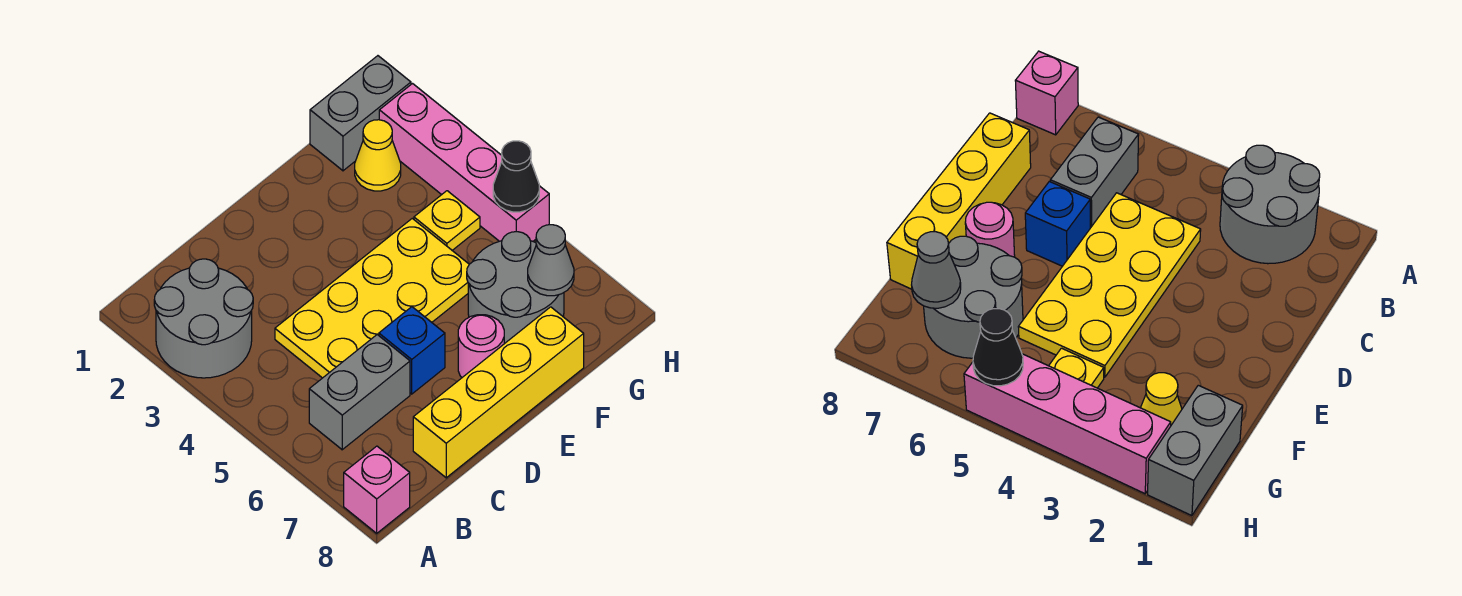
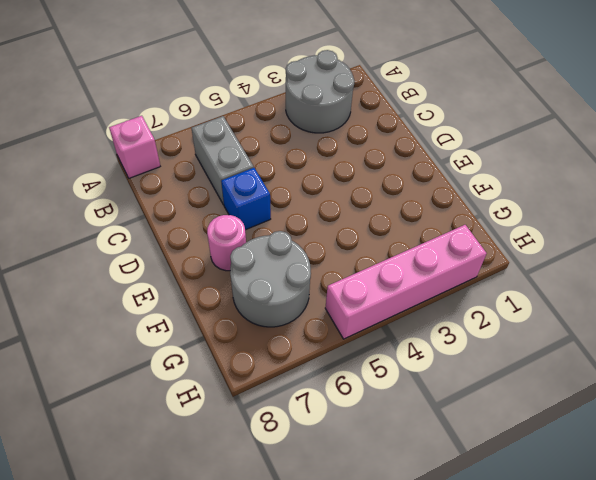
none -> yellow plate C4:F5 level 1
none -> yellow brick C8:F8 level 1
none -> grey brick G1:H1 level 1

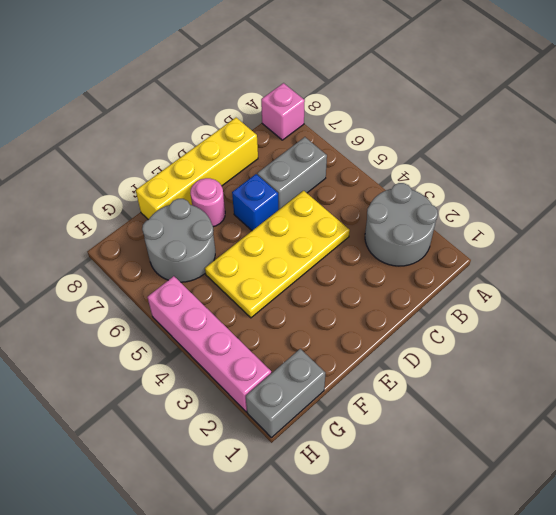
none -> yellow cone G2 level 1
none -> yellow plate G4 level 1
none -> grey cone G7 level 2

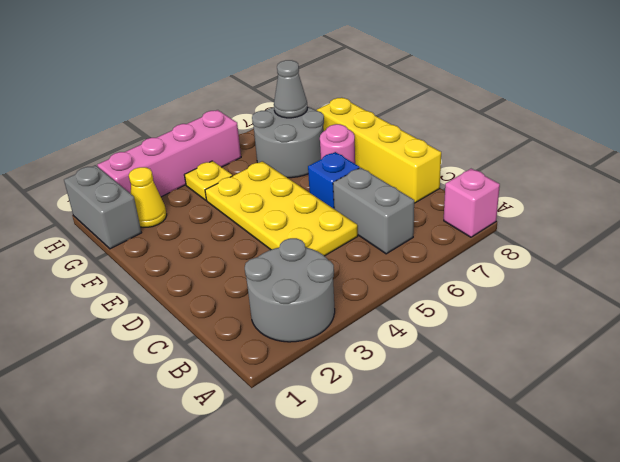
none -> black cone H5 level 2

